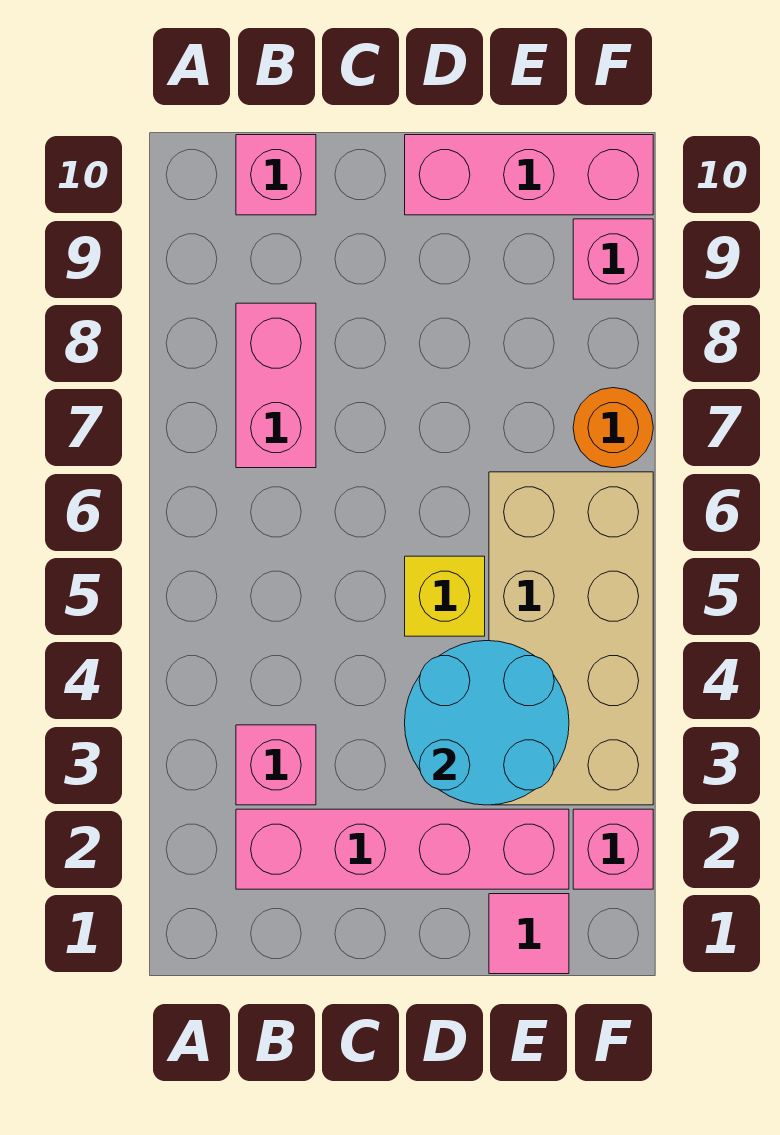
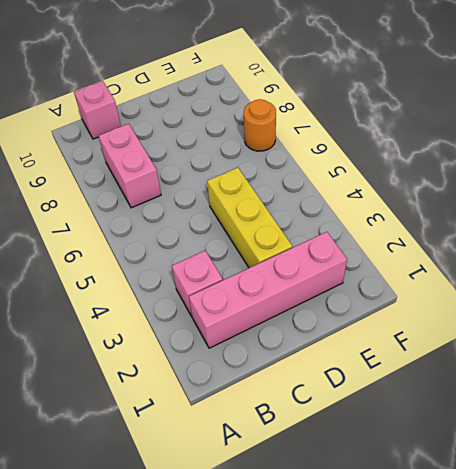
yellow brick D3:D5 level 1 -> yellow brick D5 level 1
none -> pink brick D10:F10 level 1
none -> pink tile E1 level 1
none -> tan brick E3:F6 level 1

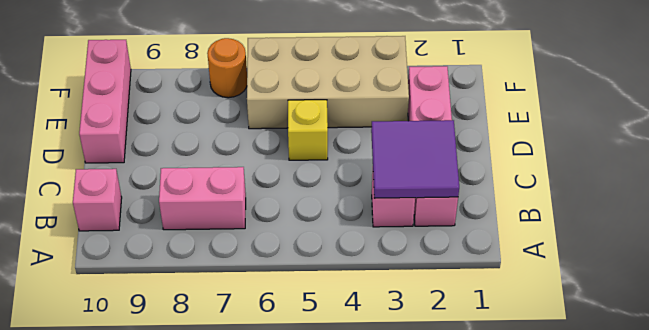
purple tile B2:C3 level 2 -> none
none -> pink tile E1 level 1
none -> pink brick F2 level 1
none -> pink brick F9 level 1

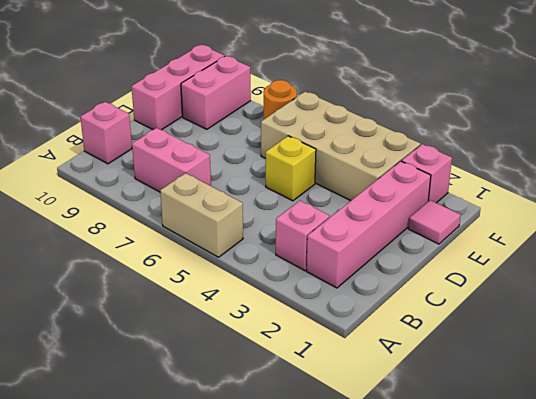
tan brick A5:A6 level 1 -> none
pink brick E9:F9 level 1 -> pink brick F9 level 1
none -> cyan round brick D3:E4 level 2

